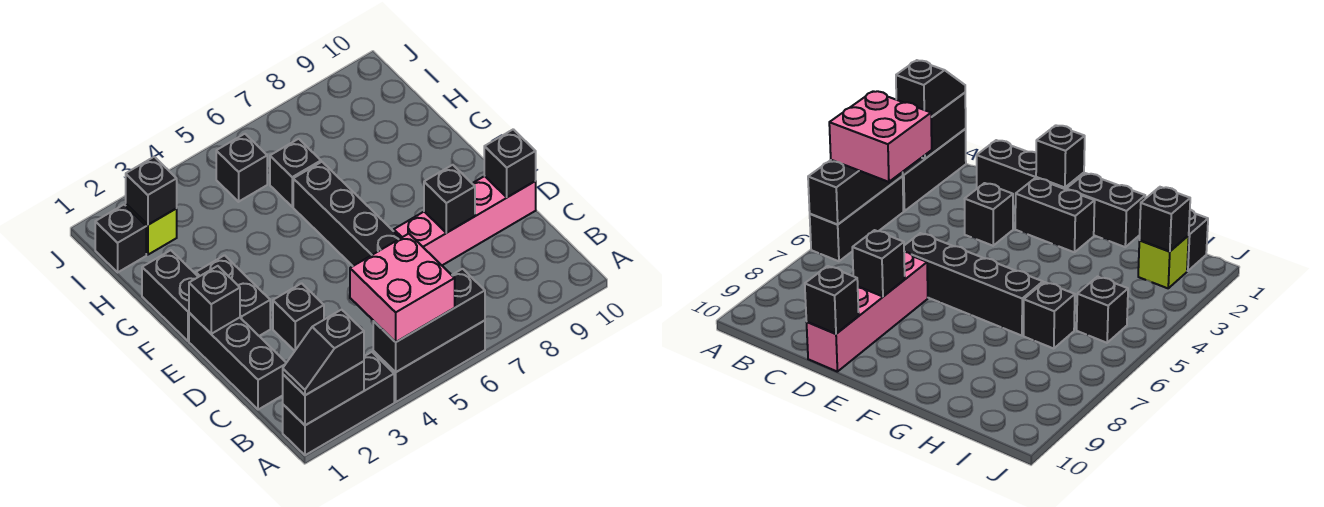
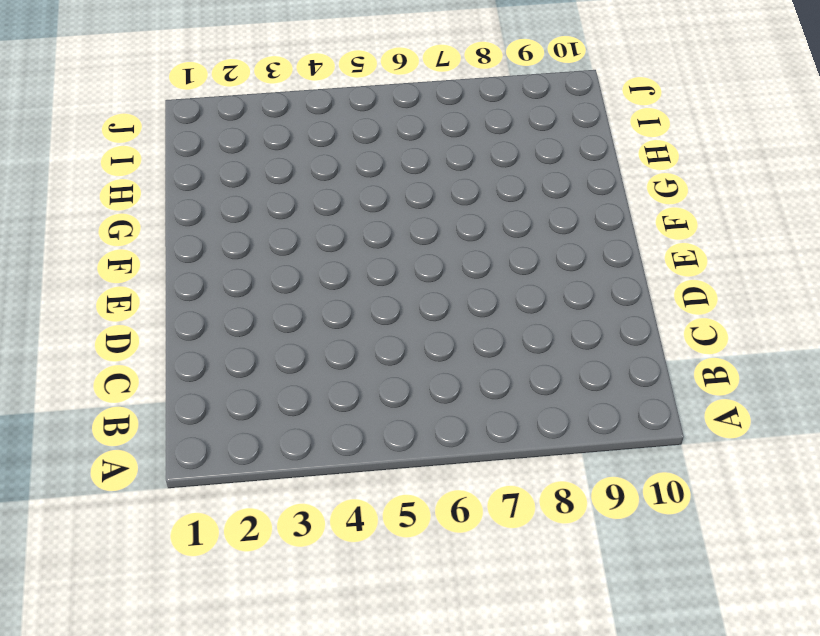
none -> black brick A1:A3 level 1
none -> black brick A4:A6 level 1
none -> black brick C1:E1 level 1

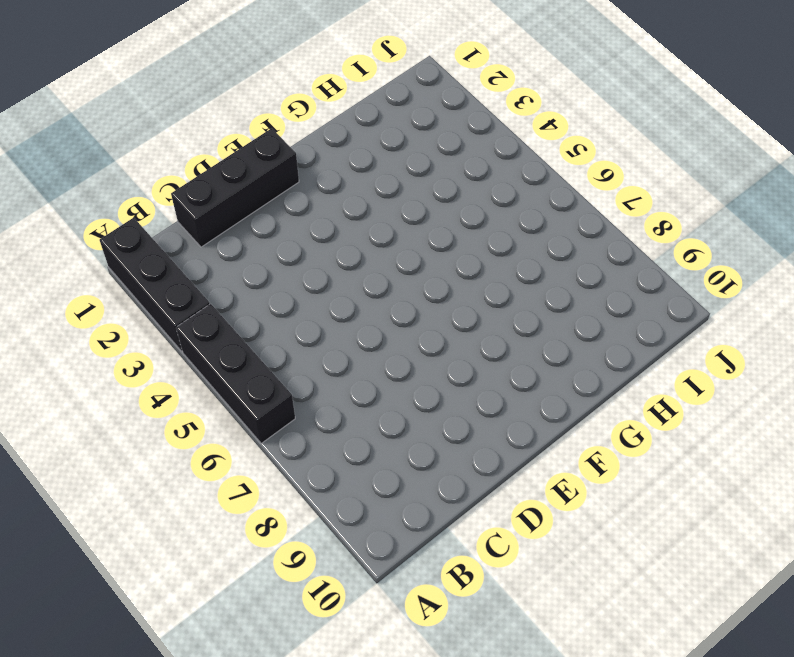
none -> black brick D3 level 1
none -> black brick D6:G6 level 1
none -> pink brick D7:D10 level 1

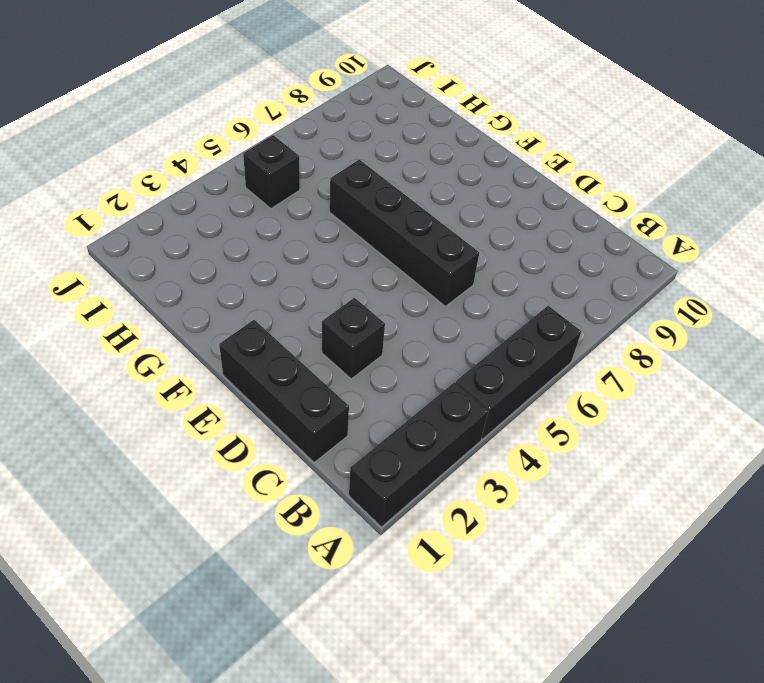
none -> pink brick D7:D10 level 1
none -> black brick E2:F2 level 1
none -> black brick F1:G1 level 1

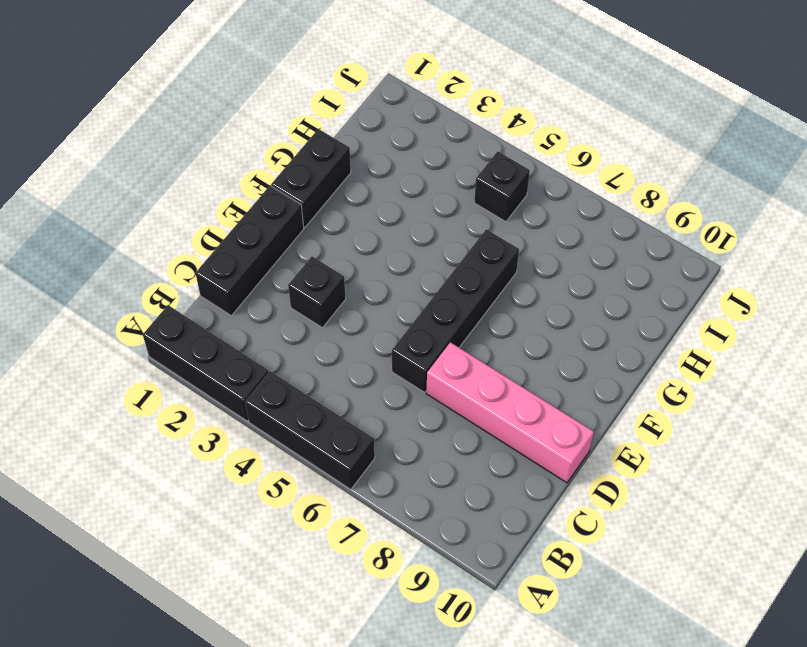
none -> black brick E2:F2 level 1
none -> black brick H6 level 1
none -> black brick I1 level 1

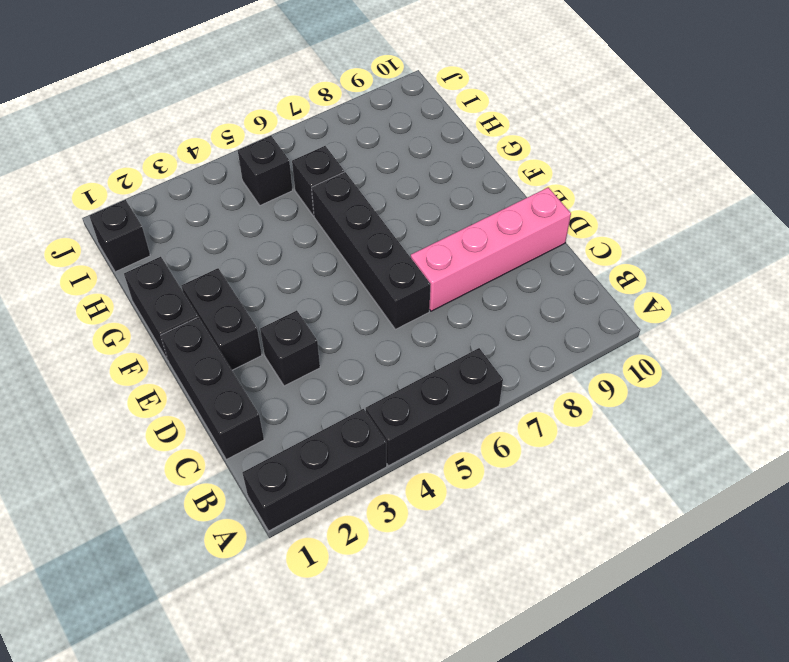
none -> lime brick I2 level 1
none -> black brick A1:A2 level 2
none -> black brick A4:A6 level 2

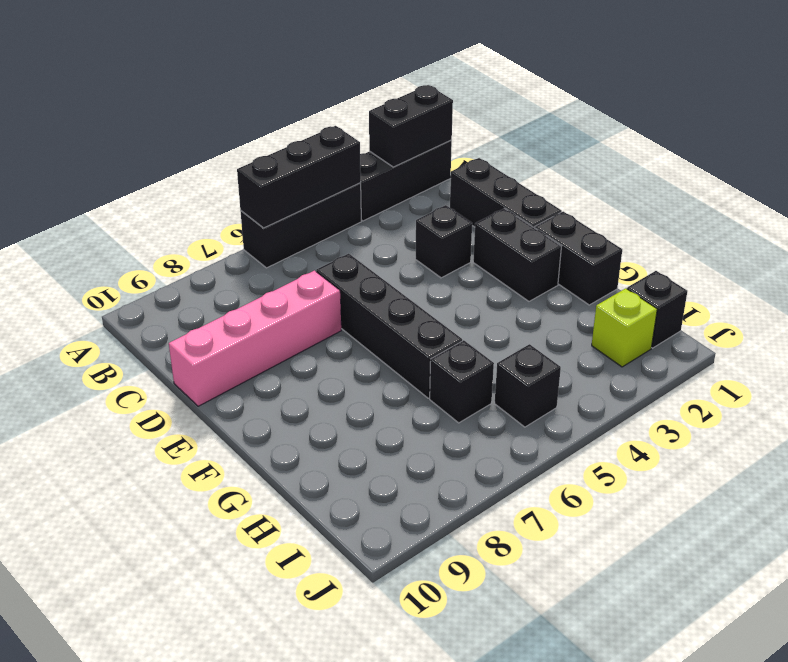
none -> black brick D8 level 2
none -> black brick D10 level 2
none -> black brick E1 level 2

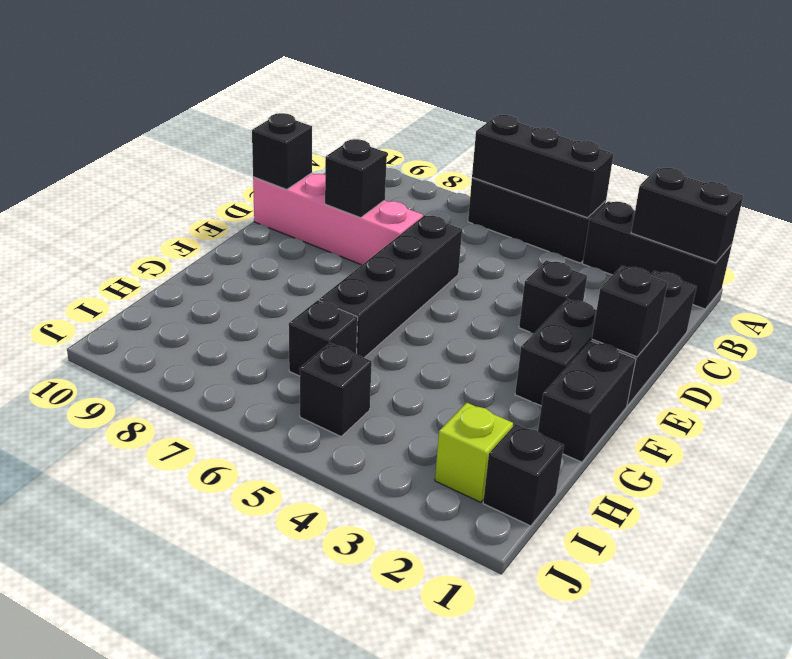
none -> black brick I2 level 2
none -> black slope A1:A2 level 3 top 2
none -> pink brick A4:B5 level 3

